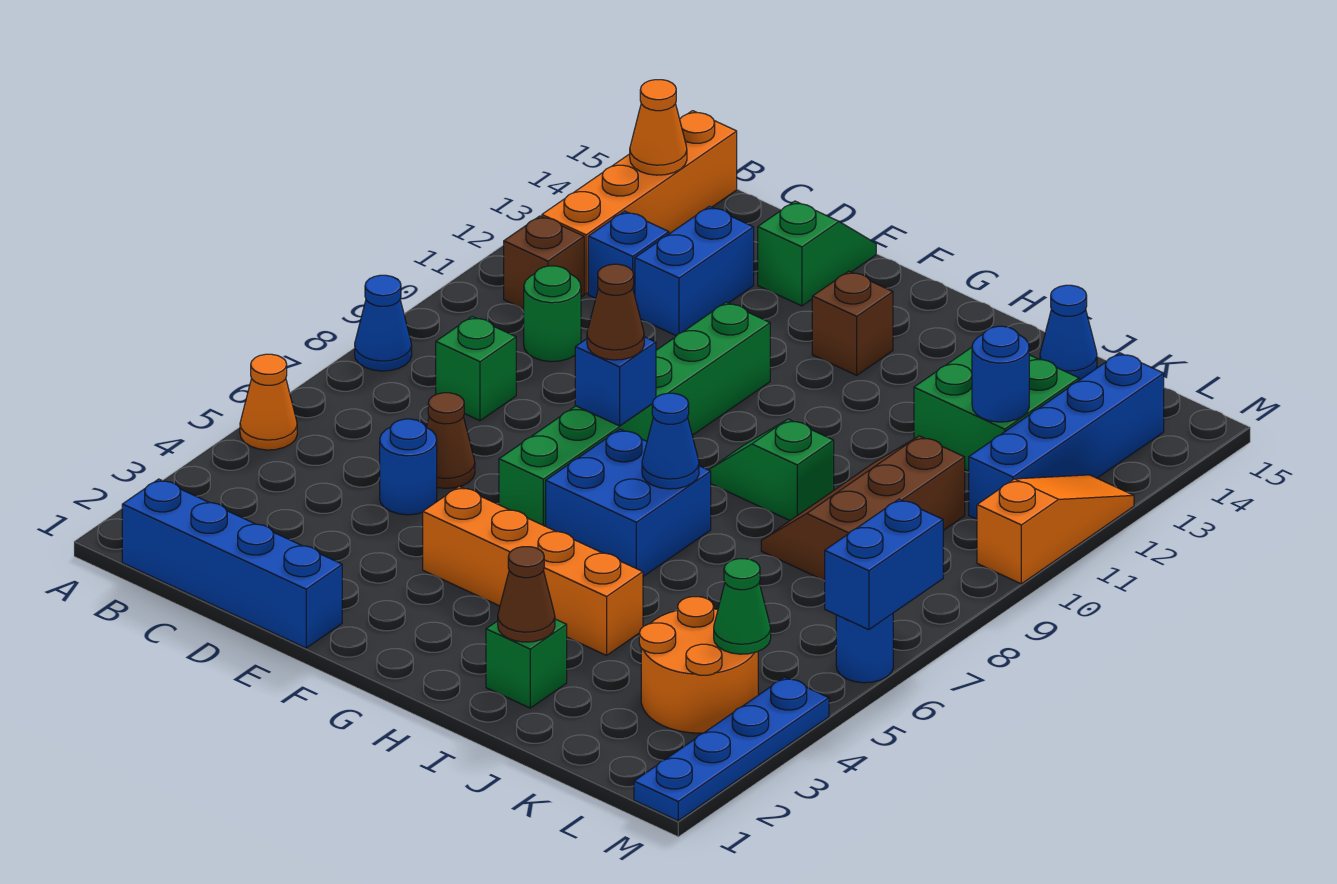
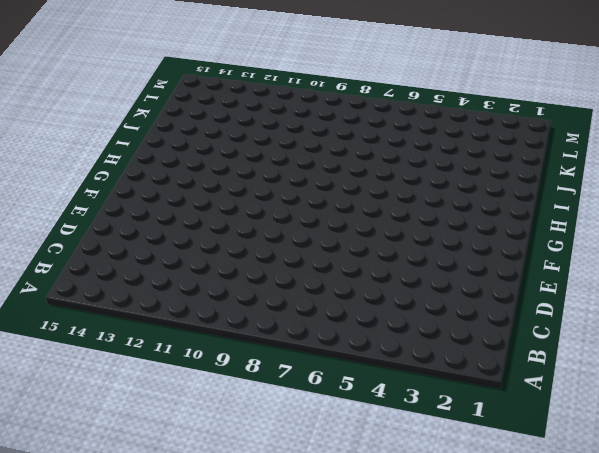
none -> orange cone A5 level 1
none -> blue cone A8 level 1
none -> blue brick B1:E1 level 1
none -> brown brick B11 level 1

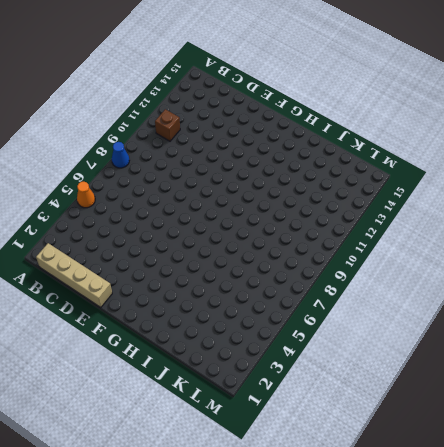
tan brick B1:E1 level 1 -> blue brick B1:E1 level 1
none -> orange brick B12:B15 level 1
none -> green brick C8 level 1
none -> green round brick C10 level 1
none -> blue brick C12 level 1

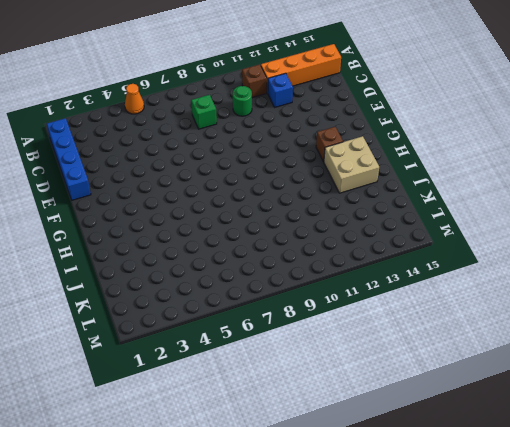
tan brick H13:I14 level 1 -> none
none -> blue cone A8 level 1
none -> blue round brick D5 level 1
none -> brown cone D6 level 1
none -> blue brick D12:D13 level 1

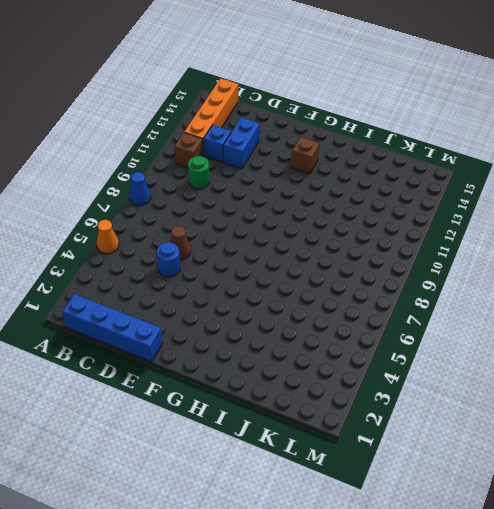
none -> green brick C8 level 1
none -> green slope E14:E15 level 1 top 14
none -> orange brick F4:I4 level 1
none -> green brick F6:F11 level 1

